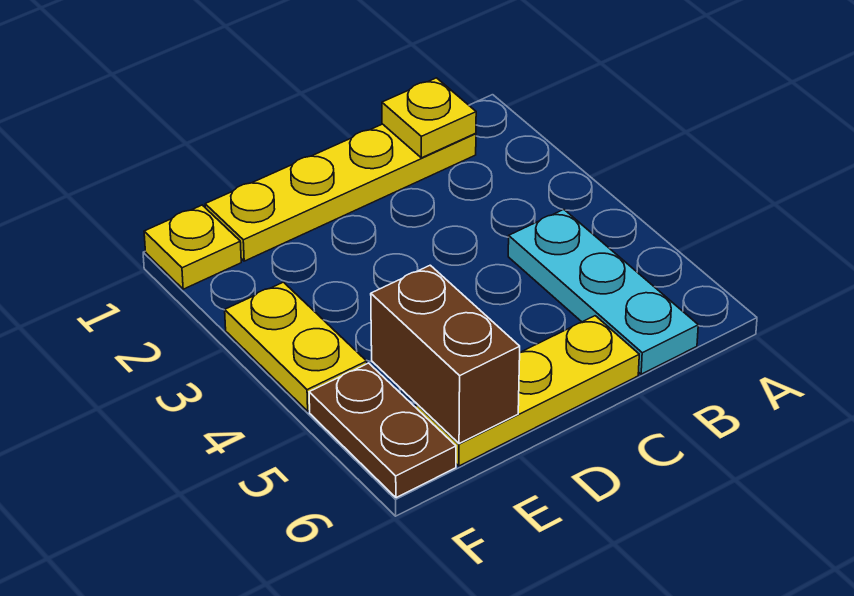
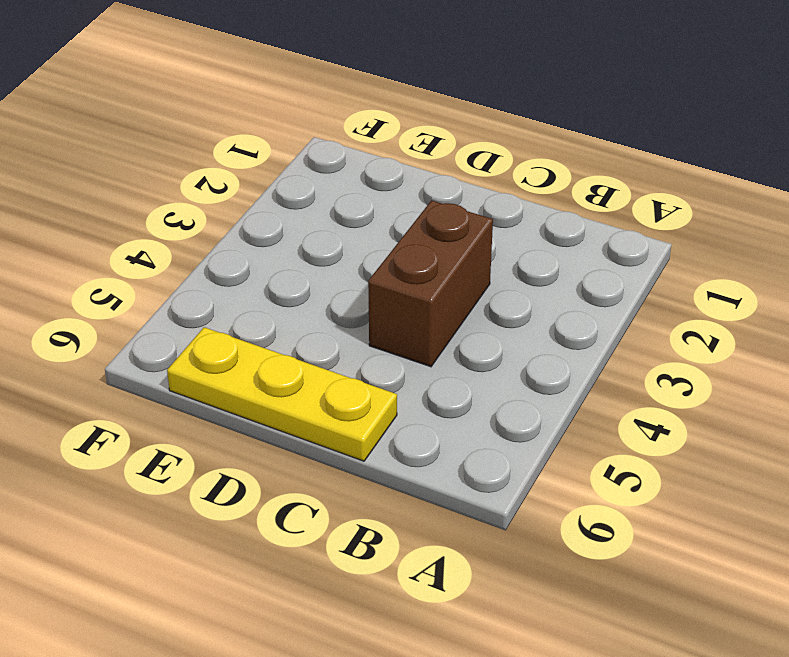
brown brick C3:C4 level 1 -> brown brick E5:E6 level 2
none -> yellow plate B1:E1 level 1
none -> cyan plate B4:B6 level 1

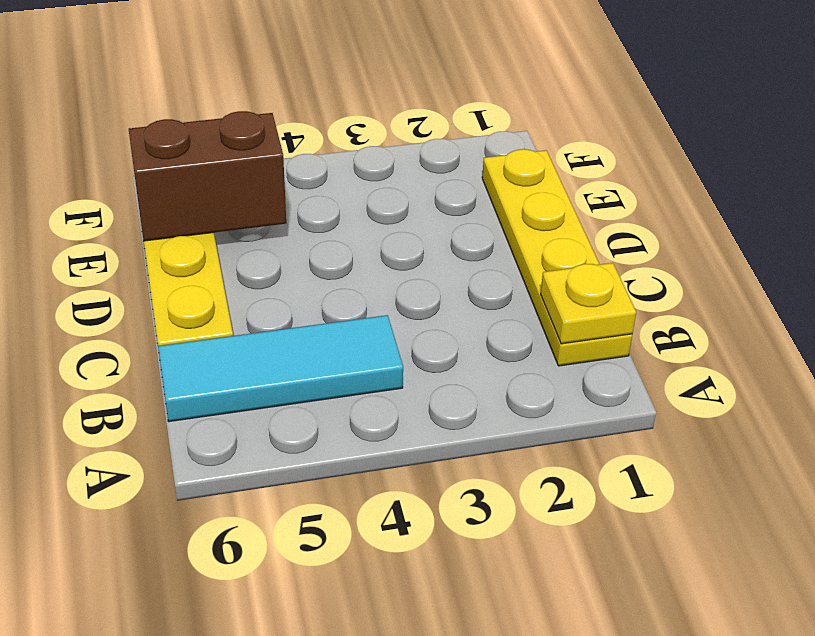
cyan tile B4:B6 level 1 -> cyan plate B4:B6 level 1
none -> yellow plate F1 level 1
none -> yellow plate F3:F4 level 1

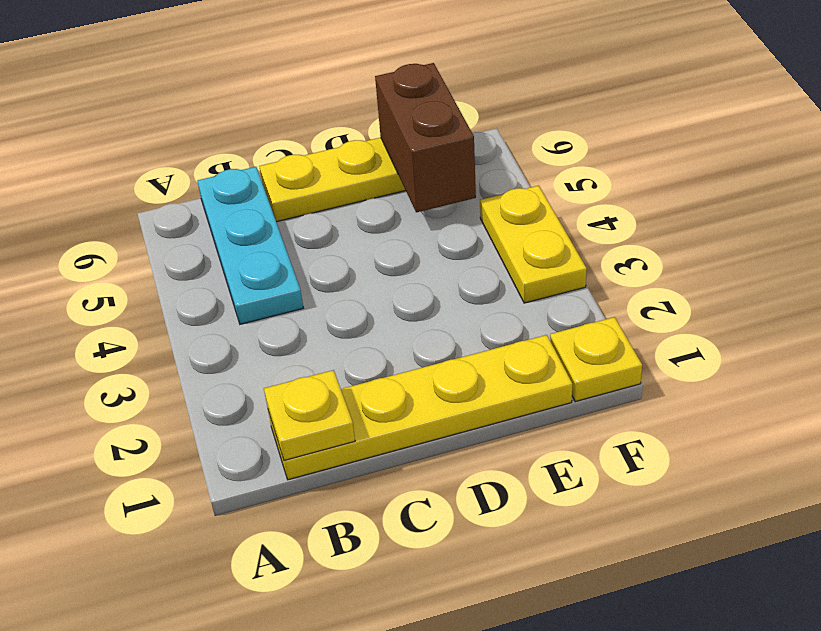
none -> brown plate F5:F6 level 1

